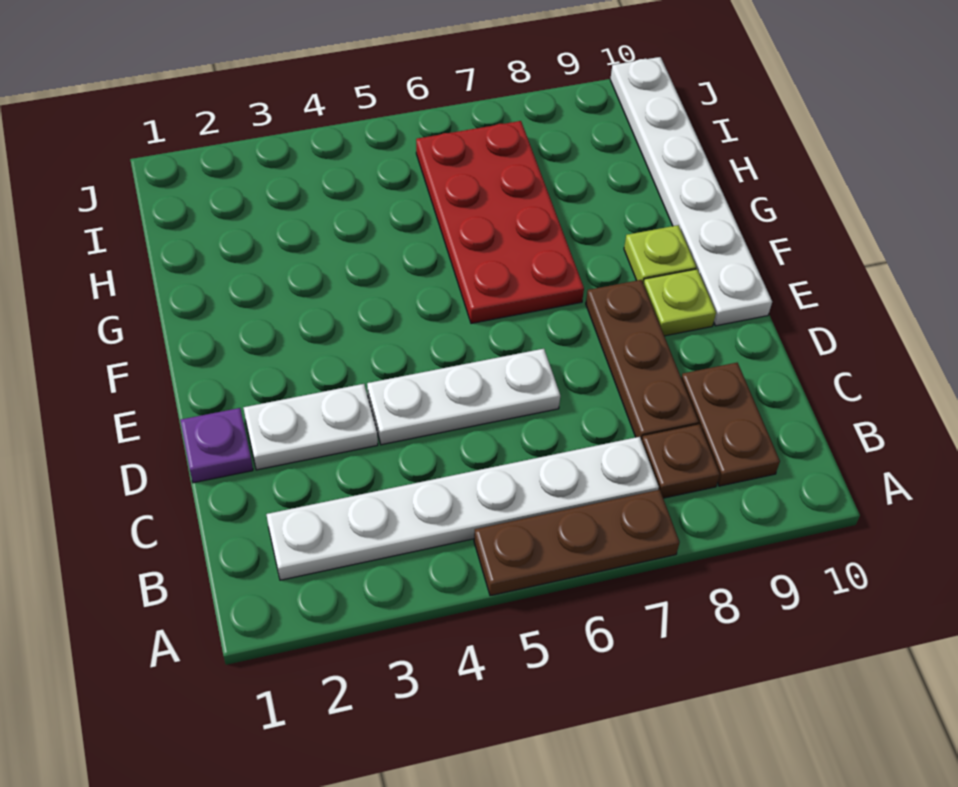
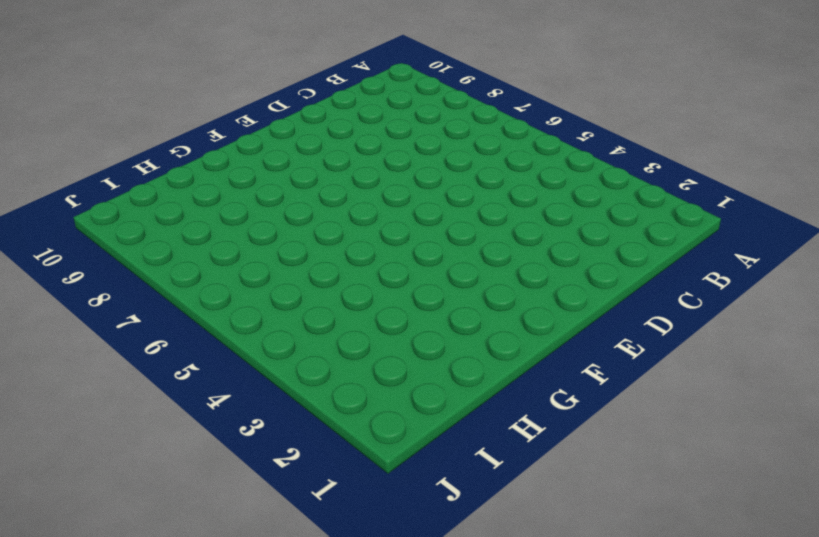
none -> brown plate A5:A7 level 1
none -> white plate B2:B7 level 1
none -> brown plate B8 level 1

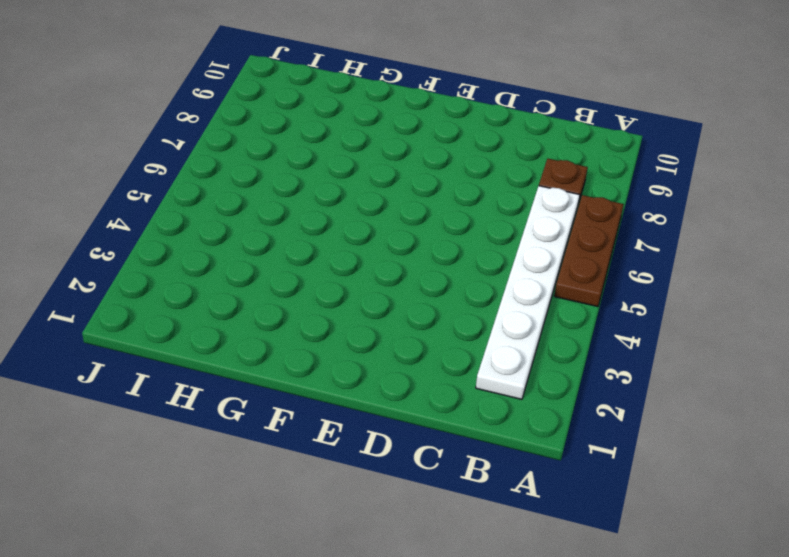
none -> brown plate B9:C9 level 1
none -> brown plate C8:E8 level 1
none -> purple plate D1 level 1

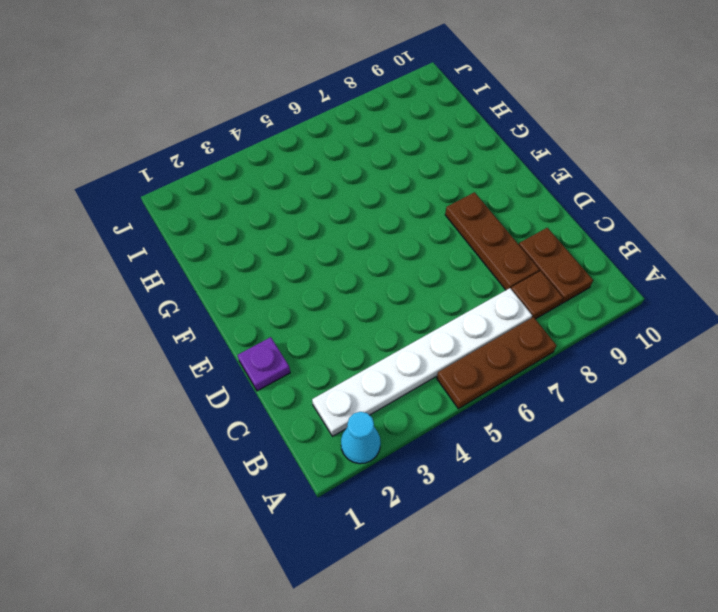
cyan cone A2 level 1 -> none
none -> white plate D2:D3 level 1
none -> white plate D4:D6 level 1
none -> lime plate E9 level 1

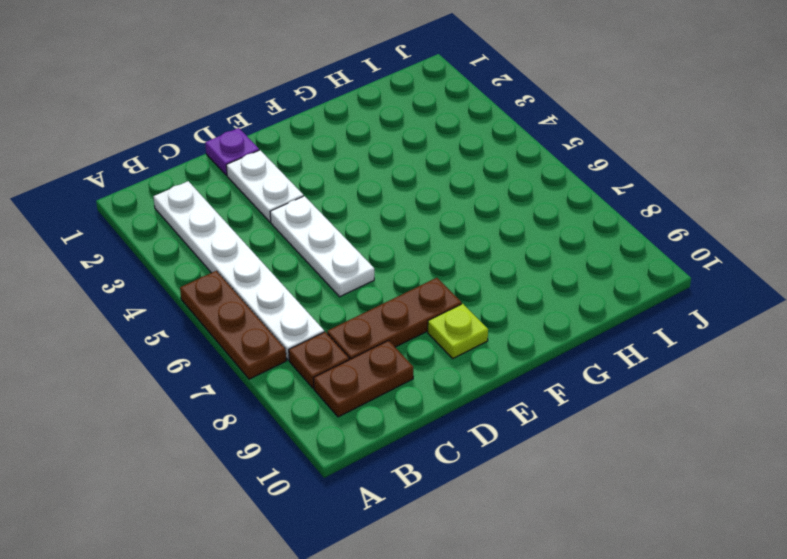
none -> white plate E10:J10 level 1
none -> red plate F6:I7 level 1
none -> lime plate F9 level 1

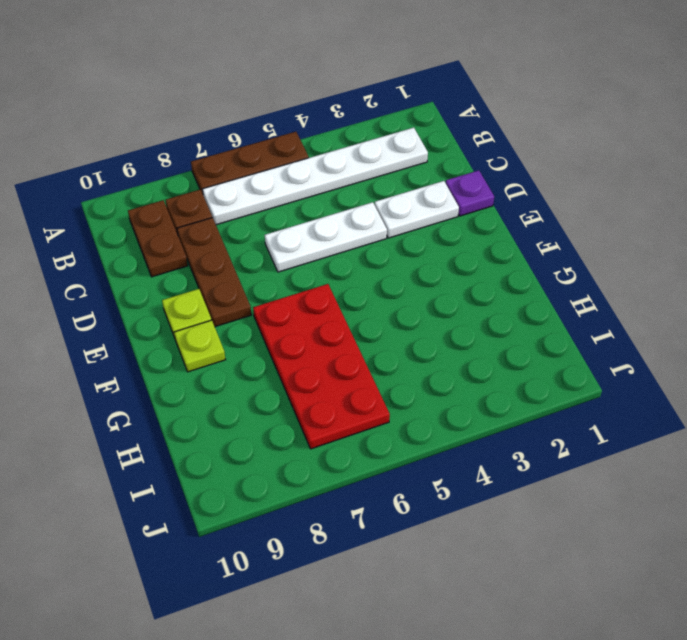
none -> white plate E10:J10 level 1

